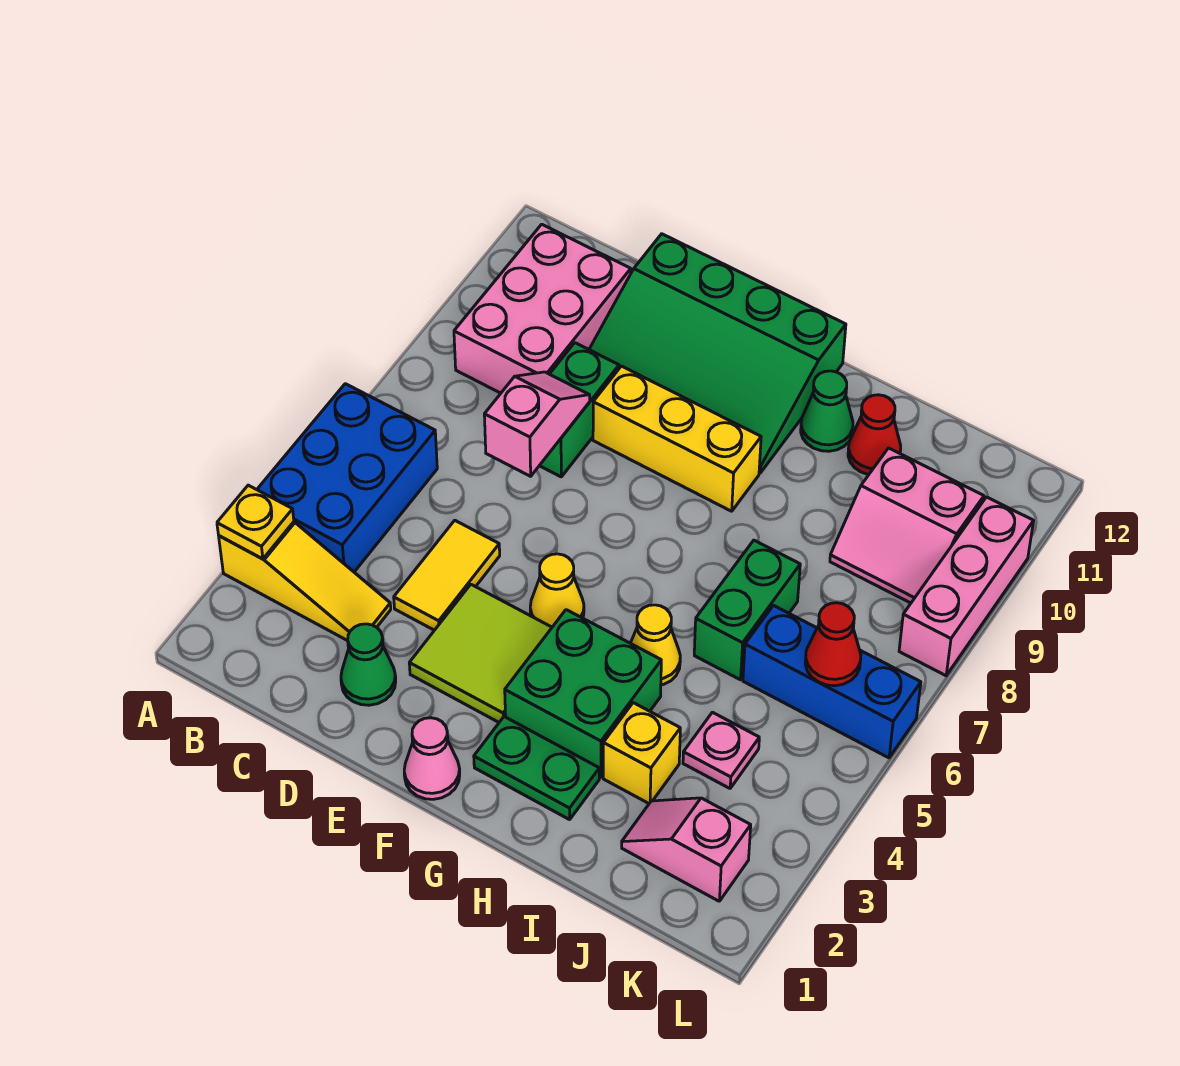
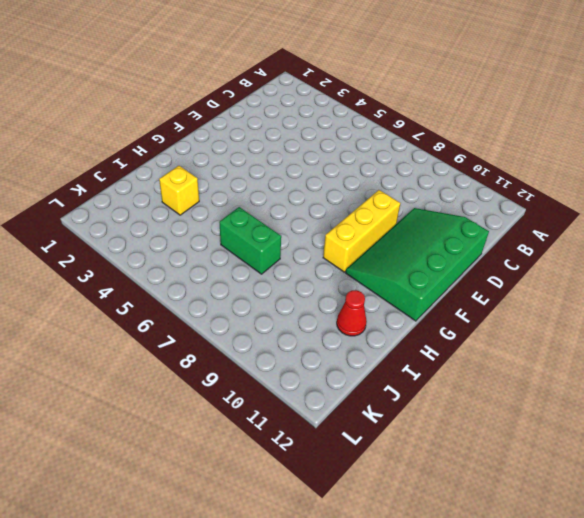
none -> yellow slope A3:C3 level 1 top A
none -> blue brick A4:B6 level 1
none -> pink brick B9:C11 level 1

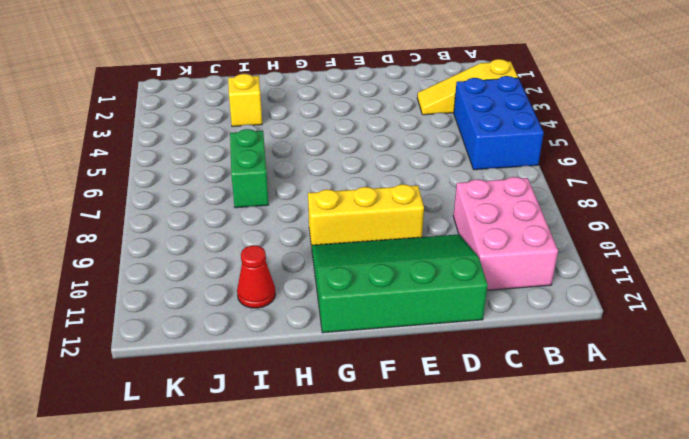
none -> green cone D2 level 1
none -> yellow tile D4:D5 level 1
none -> green brick D8:D9 level 1

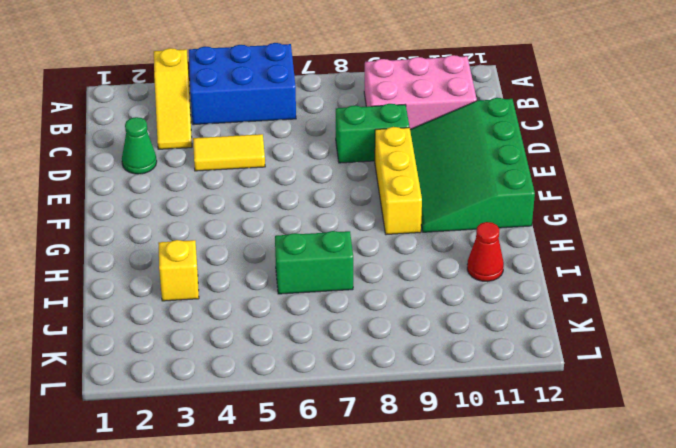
none -> lime tile E3:F4 level 1
none -> pink cone F1 level 1
none -> yellow cone F5 level 1

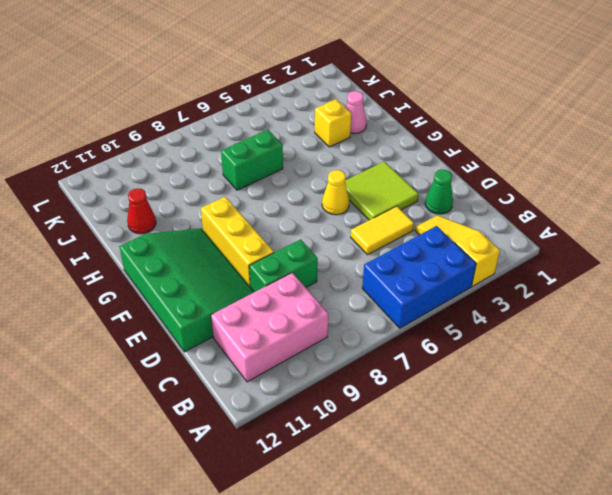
pink cone I2 level 1 -> pink cone F1 level 1
none -> green plate G2:H2 level 1
none -> green brick G3:H4 level 1
none -> yellow cone H5 level 1

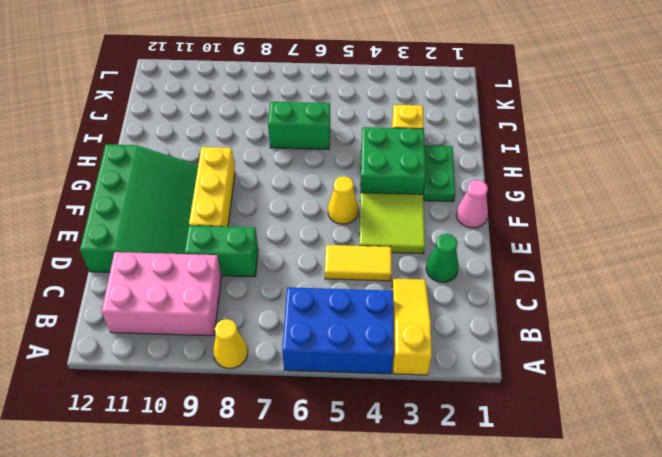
yellow cone A8 level 1 -> yellow cone H5 level 1
none -> green cone H11 level 1
none -> red cone I11 level 1
none -> pink slope J2:K2 level 1 top K

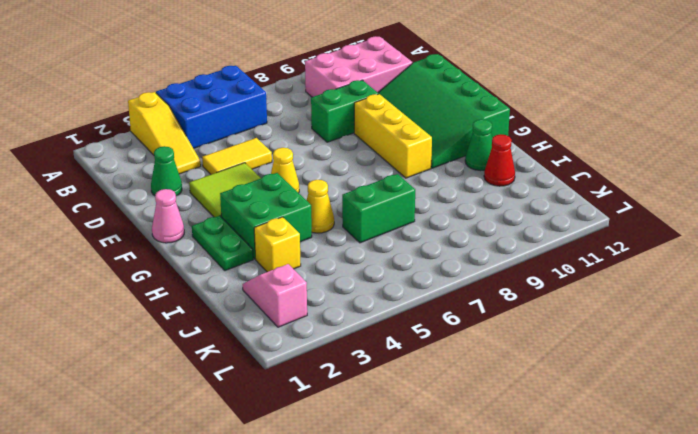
none -> pink plate J4 level 1
none -> blue brick J6:L6 level 1
none -> pink slope J9:K10 level 1 top 10

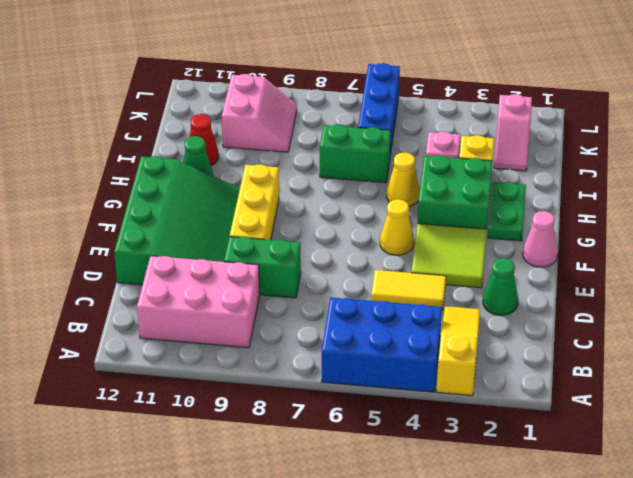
none -> pink brick L8:L10 level 1
none -> yellow plate A3 level 2
none -> pink slope D7:D8 level 2 top 7

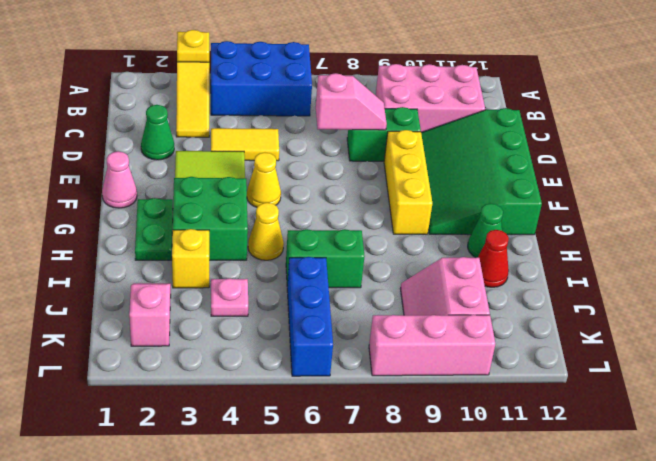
none -> red cone K6 level 2

